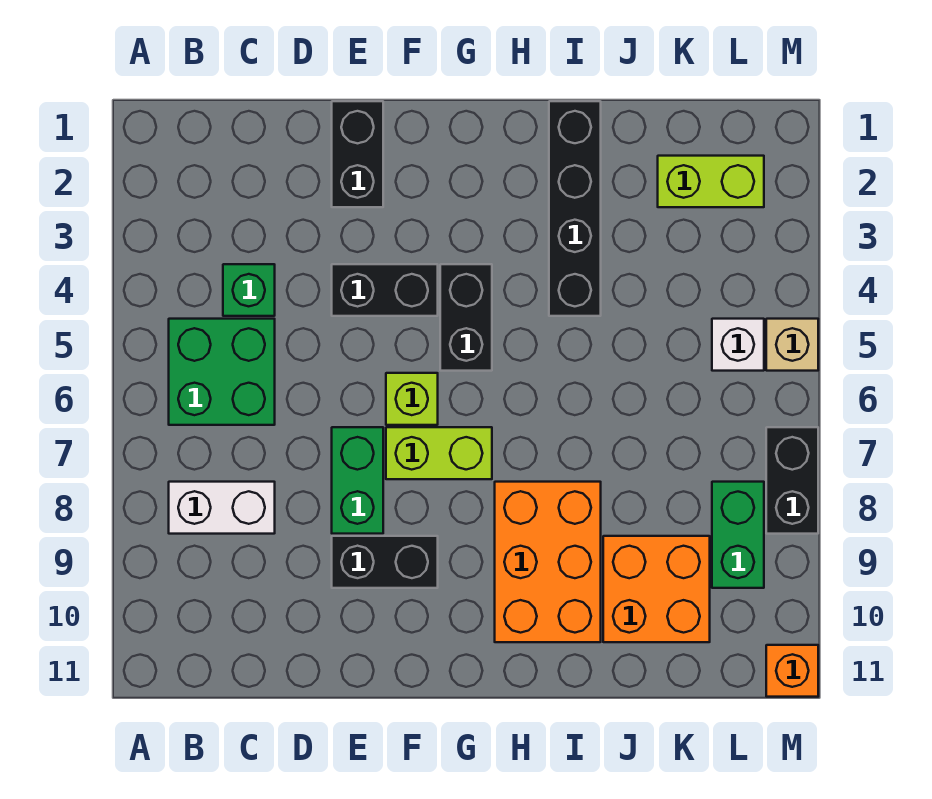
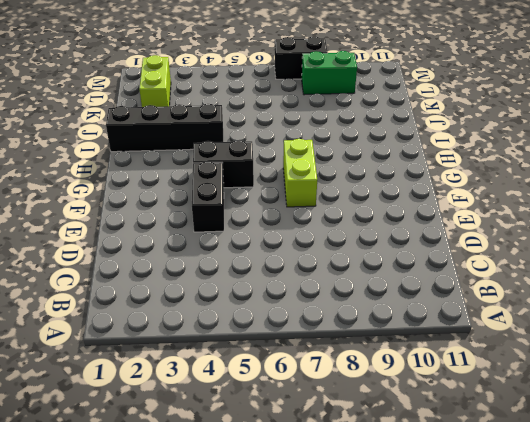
none -> green brick B5:C6 level 1
none -> white brick B8:C8 level 1
none -> green brick C4 level 1

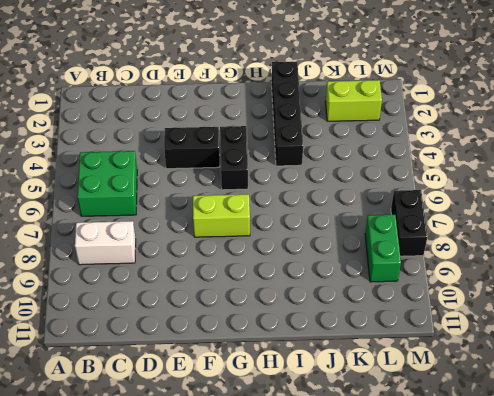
none -> green brick C4 level 1
none -> black brick E1:E2 level 1
none -> green brick E7:E8 level 1

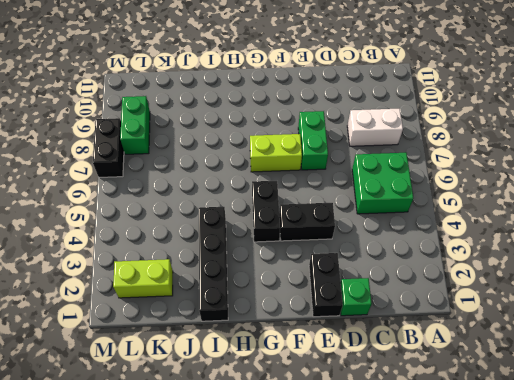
green brick D1 level 1 -> green brick C4 level 1
none -> black brick E9:F9 level 1
none -> lime brick F6 level 1
none -> orange brick H8:I10 level 1

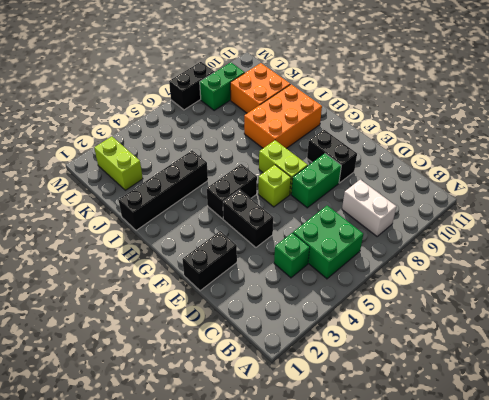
none -> white brick L5 level 1
none -> tan brick M5 level 1
none -> orange brick M11 level 1

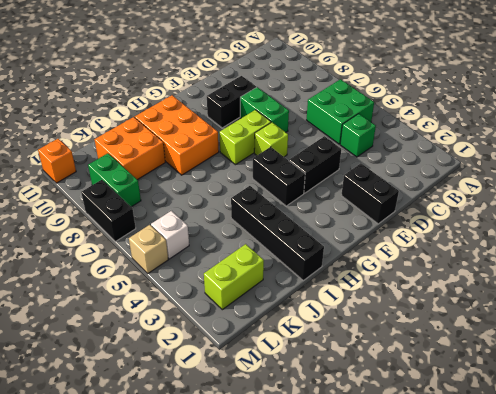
none -> white brick B8:C8 level 1

